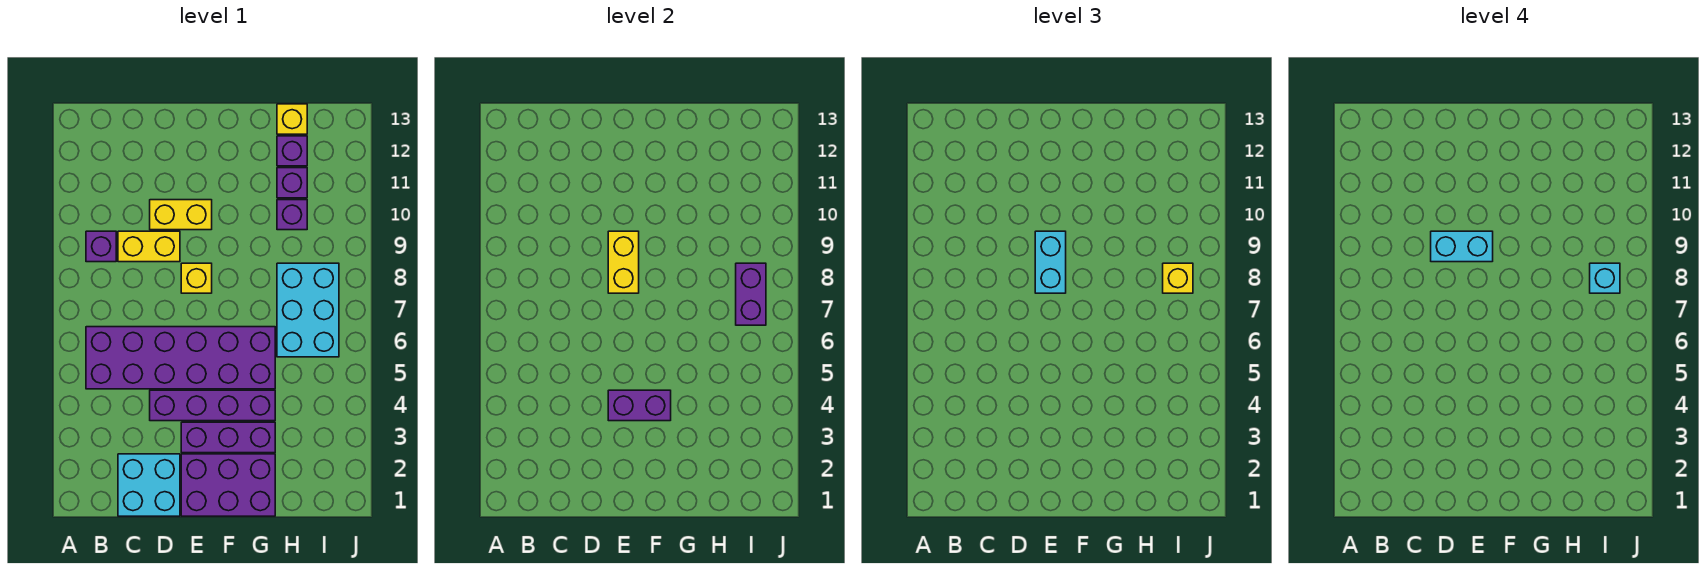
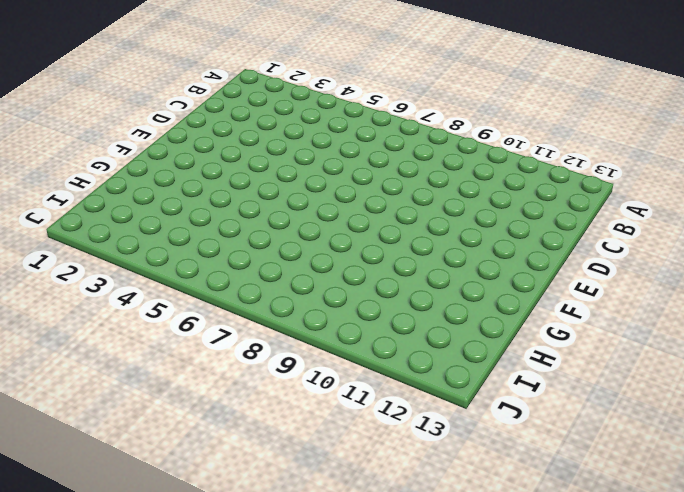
none -> purple brick B5:G6 level 1
none -> purple brick B9 level 1
none -> cyan brick C1:D2 level 1

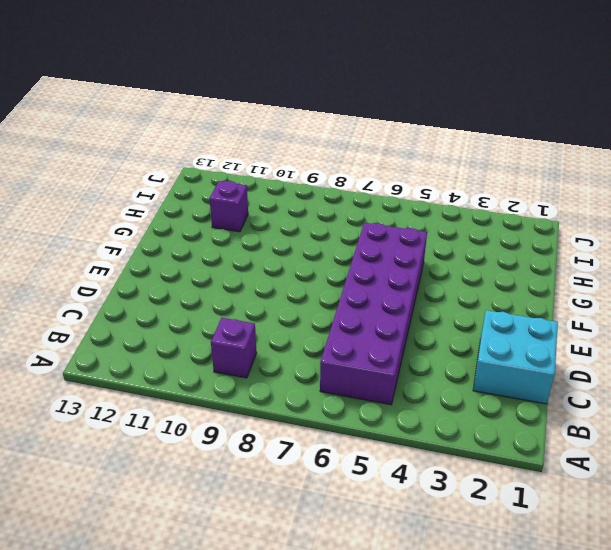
none -> yellow brick C9:D9 level 1
none -> purple brick D4:G4 level 1
none -> yellow brick D10:E10 level 1

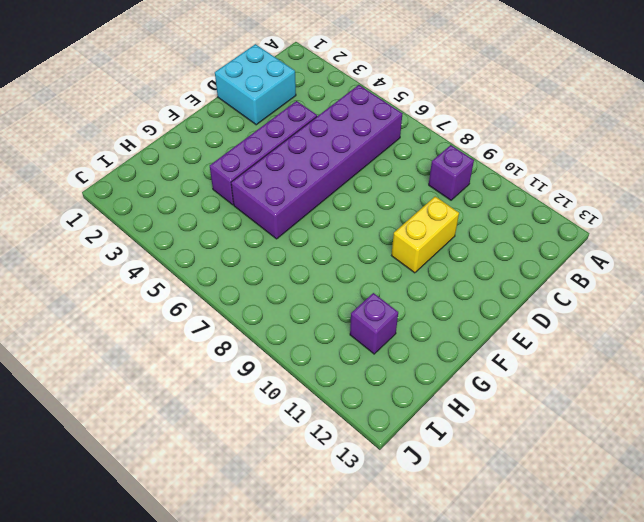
none -> yellow brick C9:D9 level 1
none -> purple brick E1:G2 level 1
none -> purple brick E3:G3 level 1

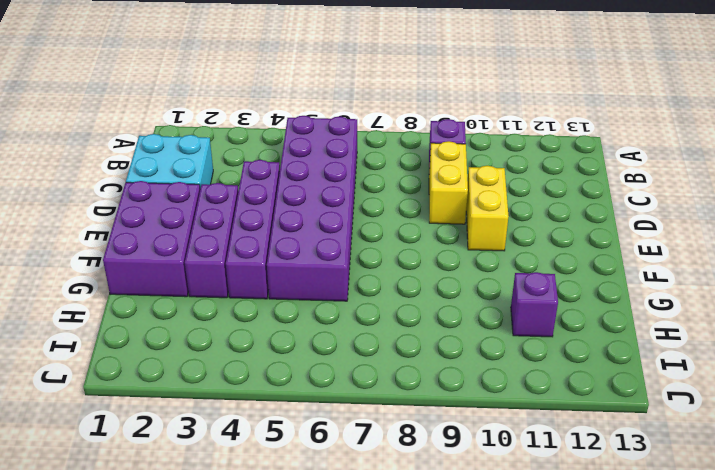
none -> yellow brick E8 level 1
none -> cyan brick H6:I8 level 1
none -> purple brick H10 level 1

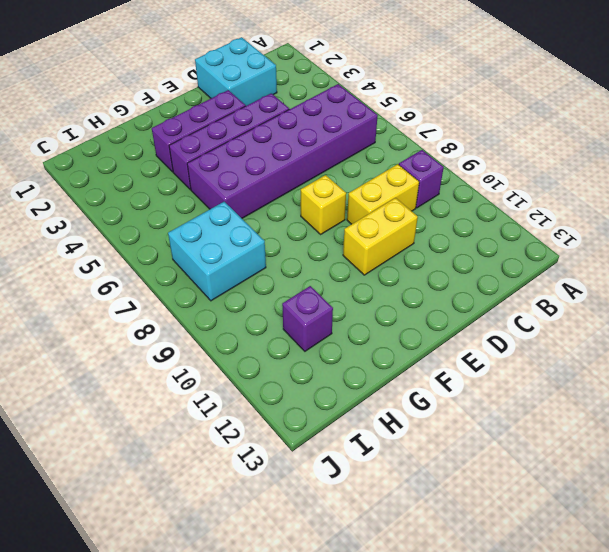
cyan brick H7:I8 level 1 -> cyan brick H6:I8 level 1
none -> purple brick E1:G2 level 1
none -> purple brick H10 level 1
none -> purple brick H12 level 1

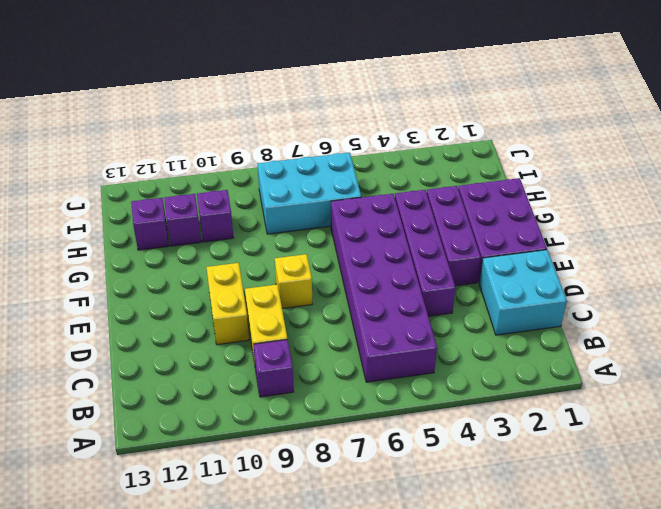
none -> yellow brick H13 level 1
none -> purple brick E4:F4 level 2
none -> yellow brick E8:E9 level 2

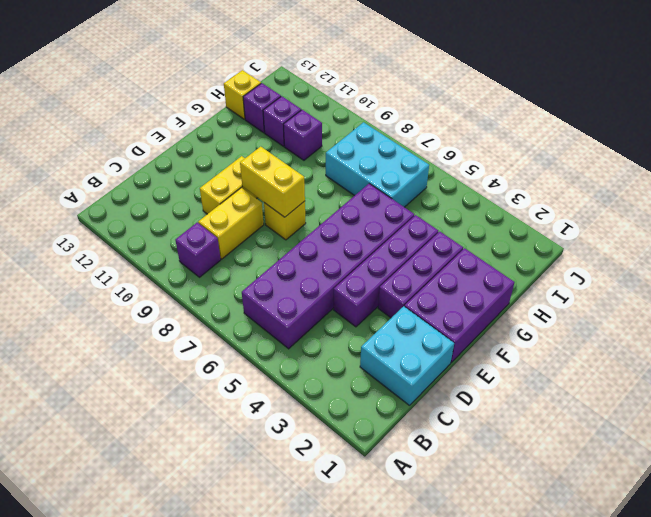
none -> purple brick E4:F4 level 2
none -> purple brick I7:I8 level 2
none -> cyan brick E8:E9 level 3

